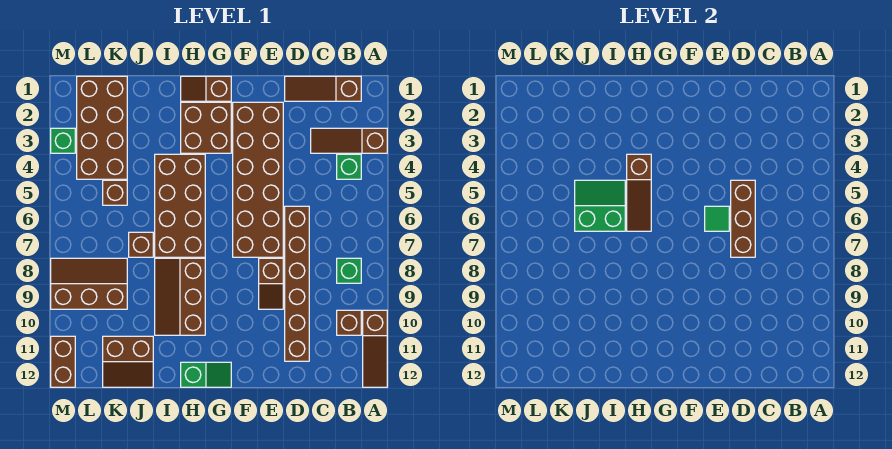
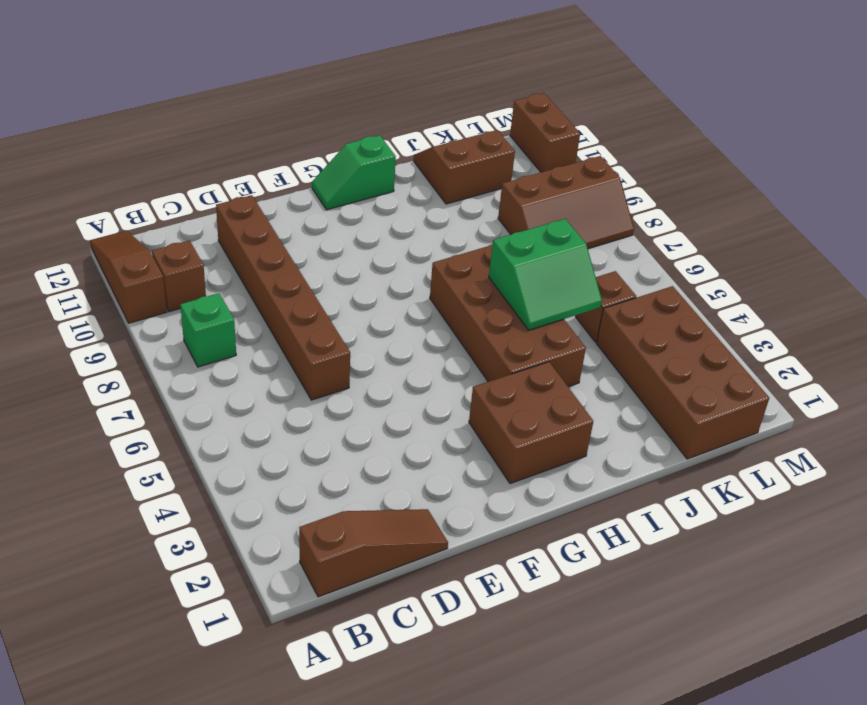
none -> brown slope A3:C3 level 1 top A
none -> green brick B4 level 1
none -> brown brick E2:F7 level 1

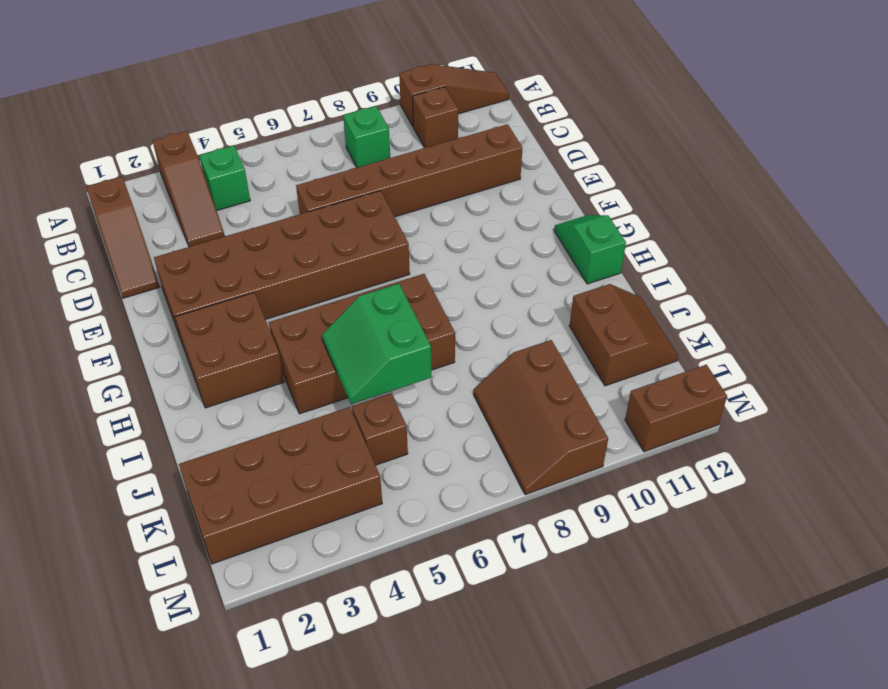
none -> brown slope E8:E9 level 1 top 8
none -> brown slope G1:H1 level 1 top G
none -> brown slope H8:I10 level 1 top H

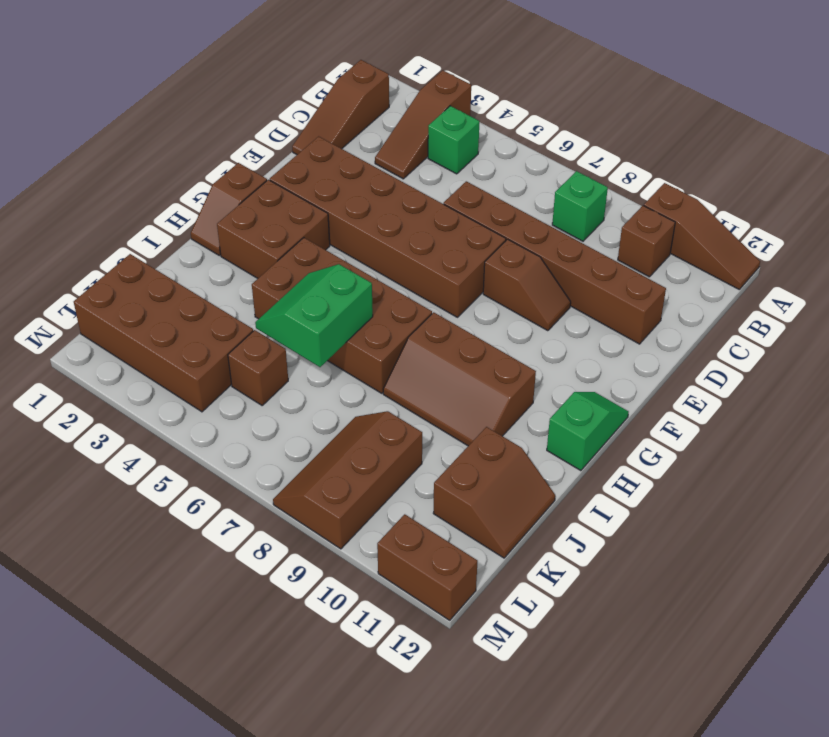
none -> brown brick J7 level 1
none -> green brick M3 level 1
none -> brown brick D5:D7 level 2

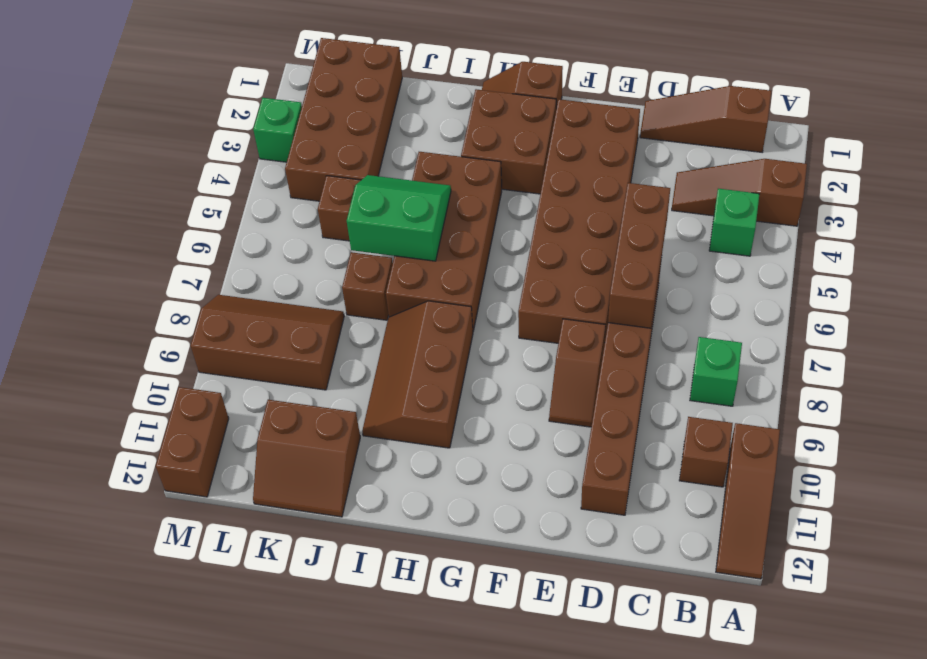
none -> green slope G12:H12 level 1 top H
none -> green tile E6 level 2
none -> brown slope H4:H6 level 2 top 4

